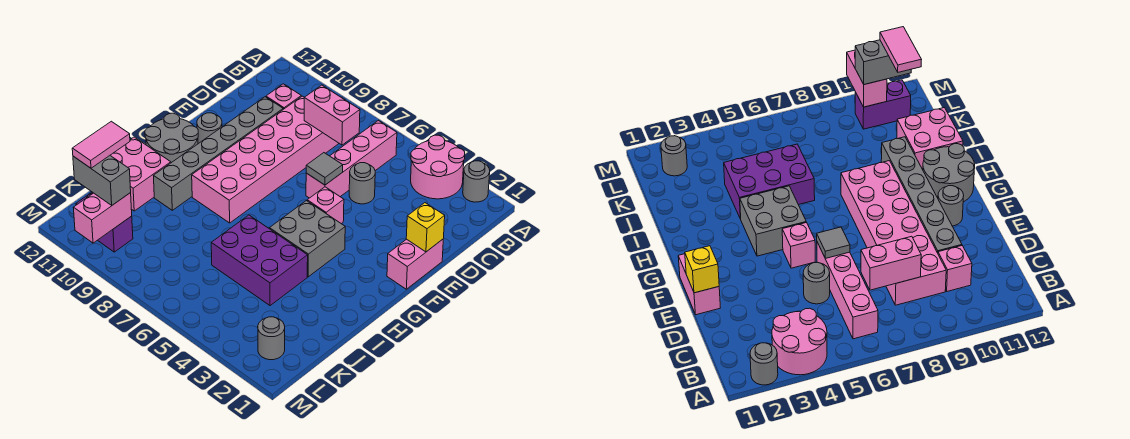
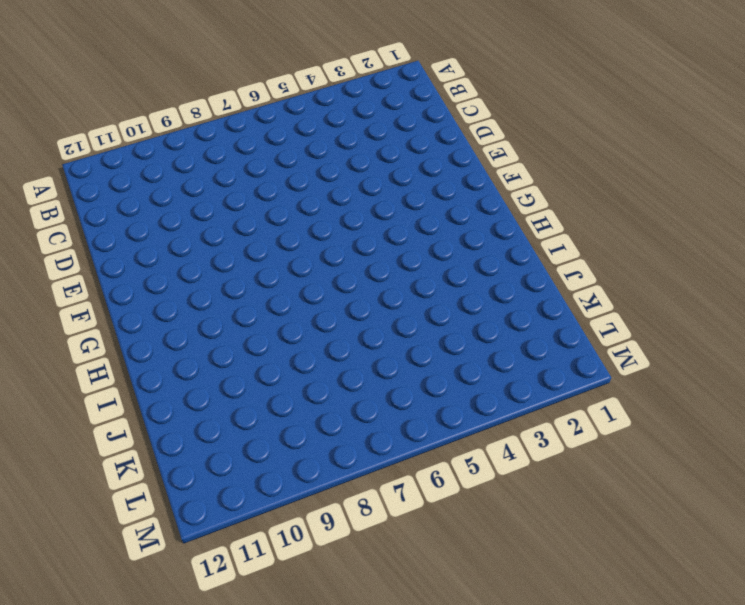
none -> grey round brick A2 level 1
none -> pink round brick A3:B4 level 1
none -> pink brick B6:E6 level 1

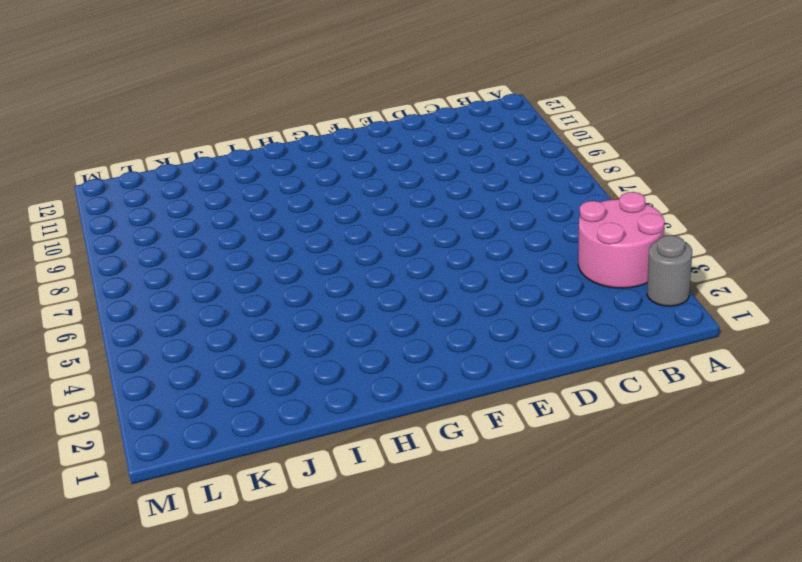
none -> pink brick B6:E6 level 1
none -> pink brick C8:H9 level 1
none -> pink brick C10 level 1

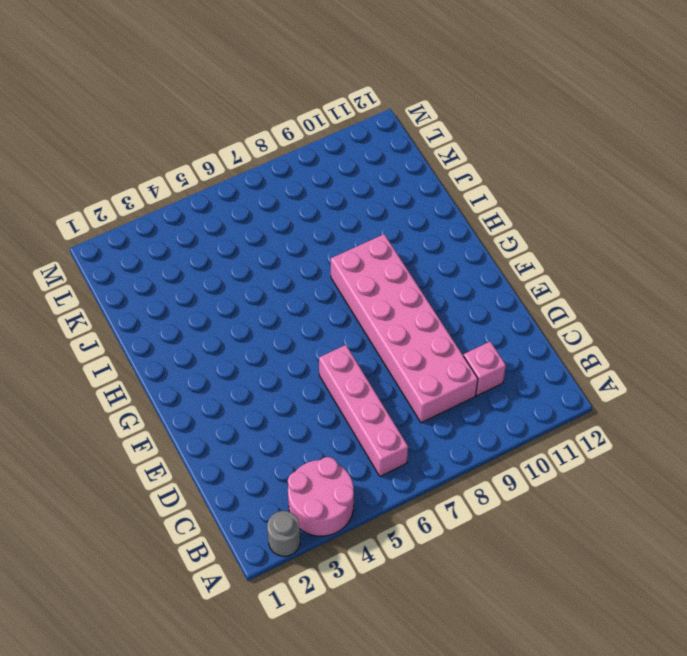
none -> grey round brick D5 level 1
none -> grey brick D10:I10 level 1
none -> pink brick E1:F1 level 1

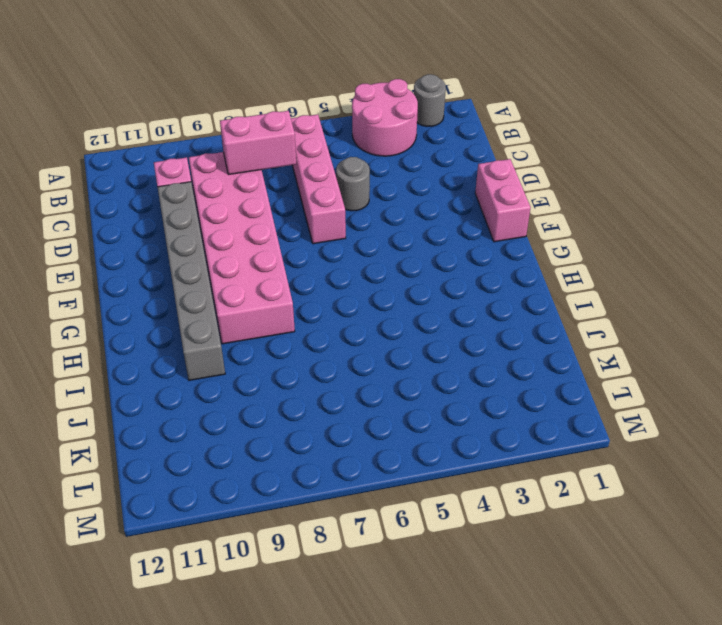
none -> pink brick F5 level 1
none -> grey round brick F11 level 1
none -> grey brick G4:H5 level 1

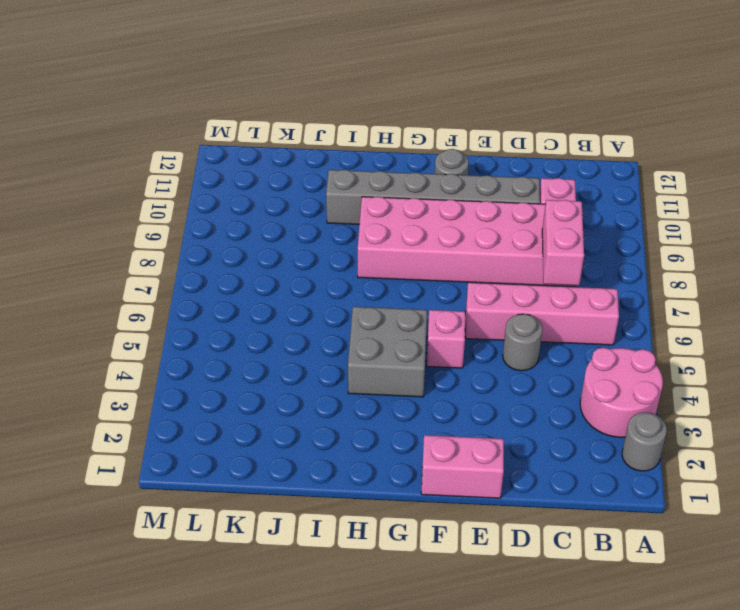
none -> grey round brick G11:H12 level 1
none -> purple brick I4:J6 level 1
none -> pink brick I11:J12 level 1

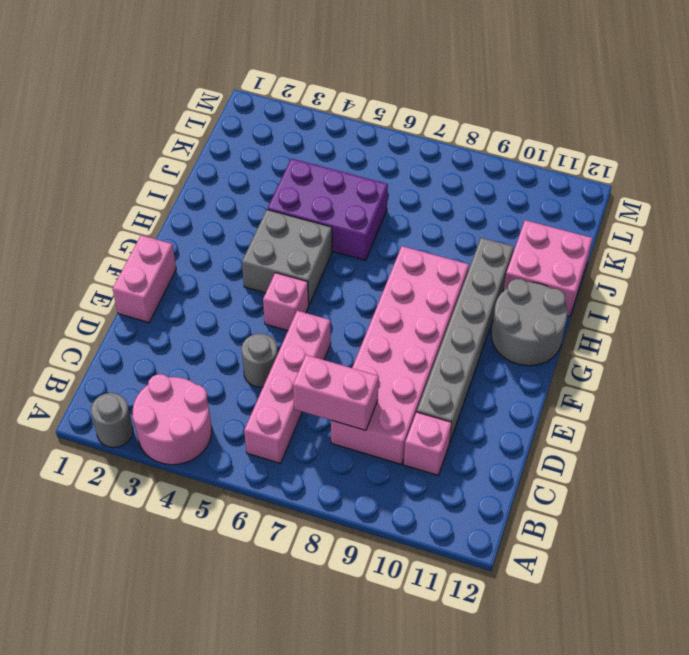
none -> grey round brick F11 level 1
none -> grey round brick L2 level 1
none -> purple brick L10:L11 level 1

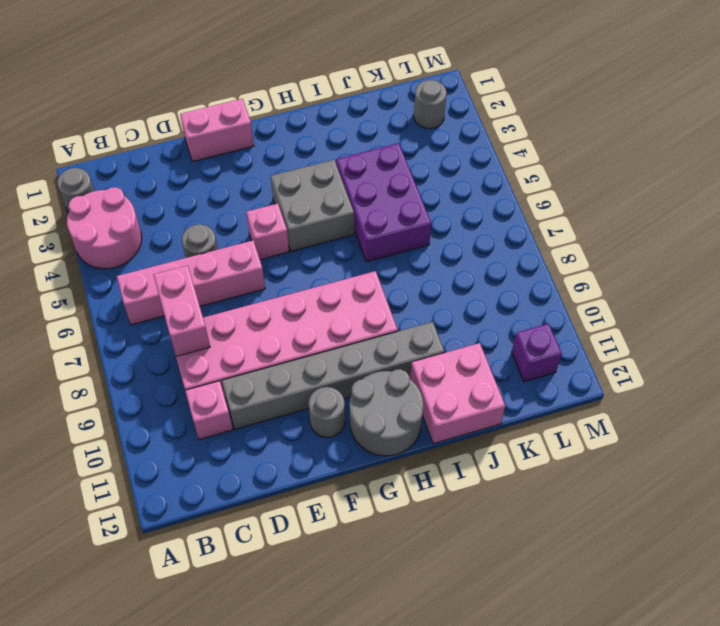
purple brick L11 level 1 -> purple brick L10:L11 level 1
none -> yellow brick E1 level 2
none -> grey tile E6 level 2
none -> pink brick L10:M10 level 2

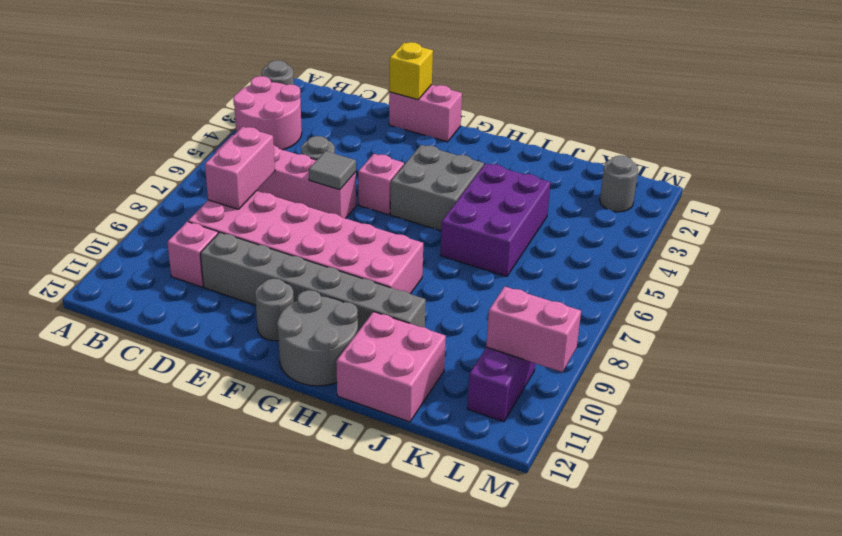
none -> grey brick L10:L11 level 3
none -> pink tile K11:L11 level 4

